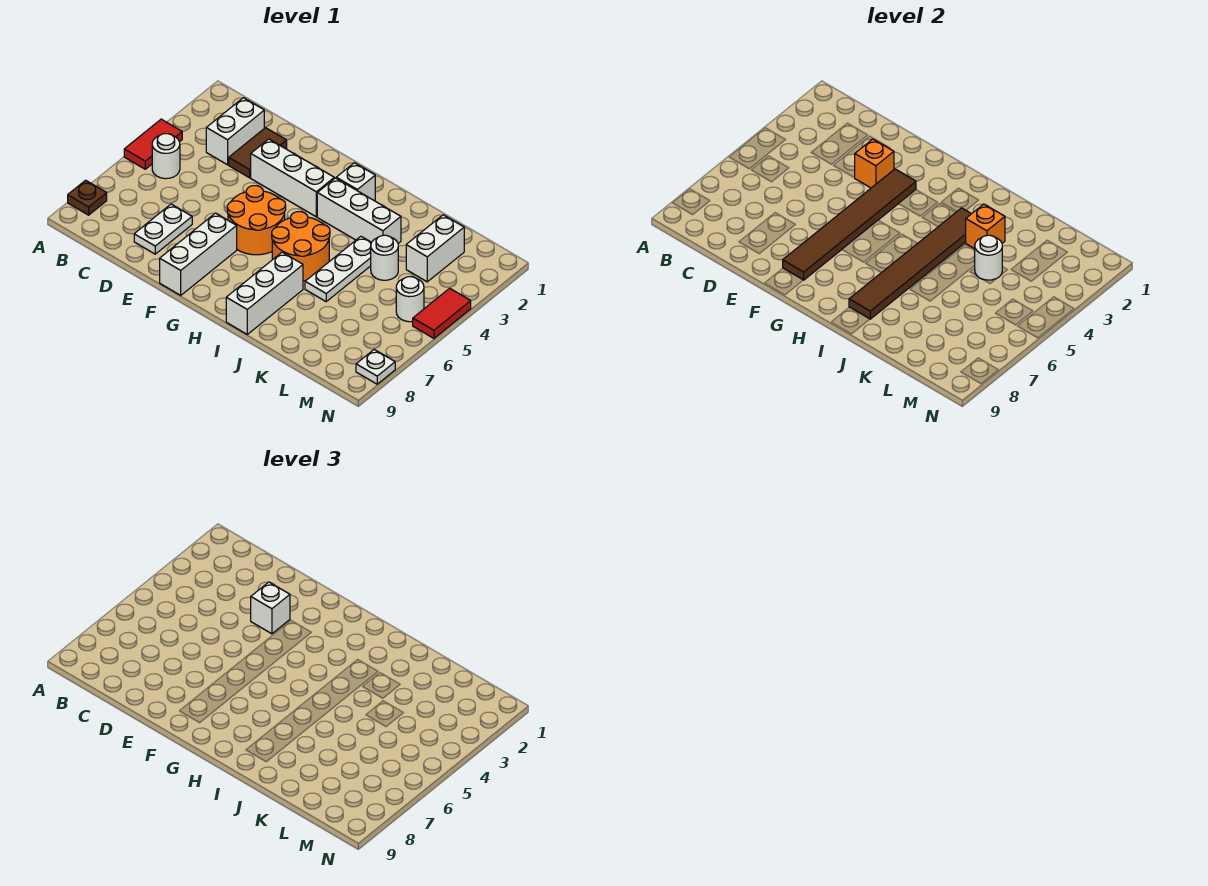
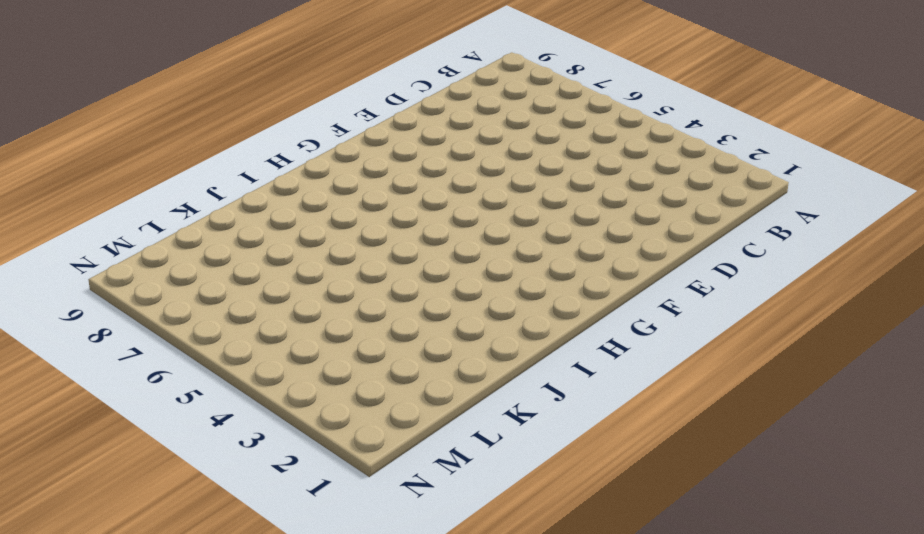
none -> red tile A4:A5 level 1
none -> brown plate A8 level 1
none -> white round brick B5 level 1

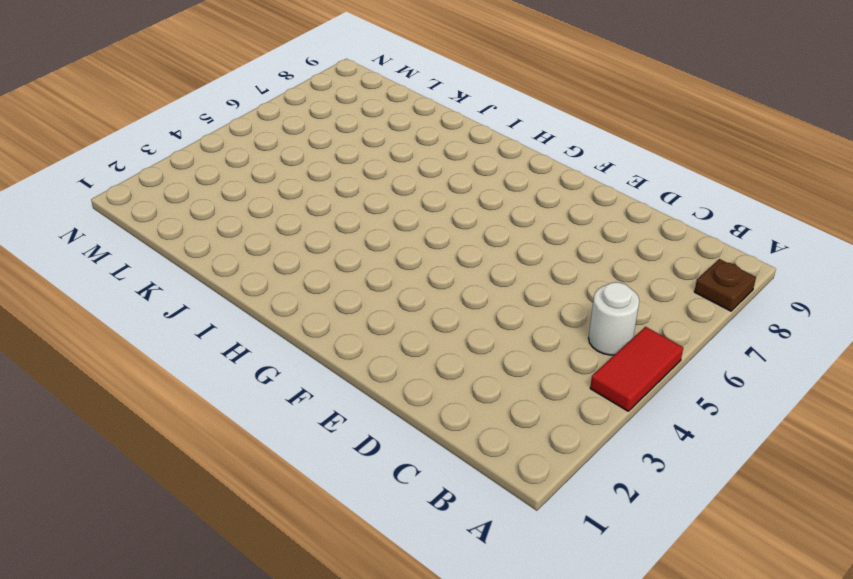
none -> white brick C2:C3 level 1
none -> brown tile D2:D3 level 1
none -> white plate D7:D8 level 1

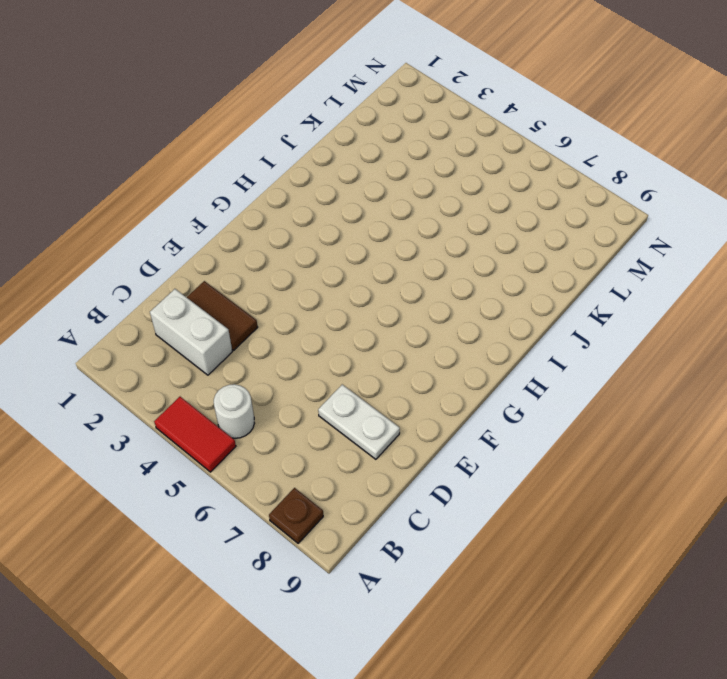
none -> white brick E3:G3 level 1
none -> orange round brick F5:G6 level 1
none -> white brick F7:F9 level 1

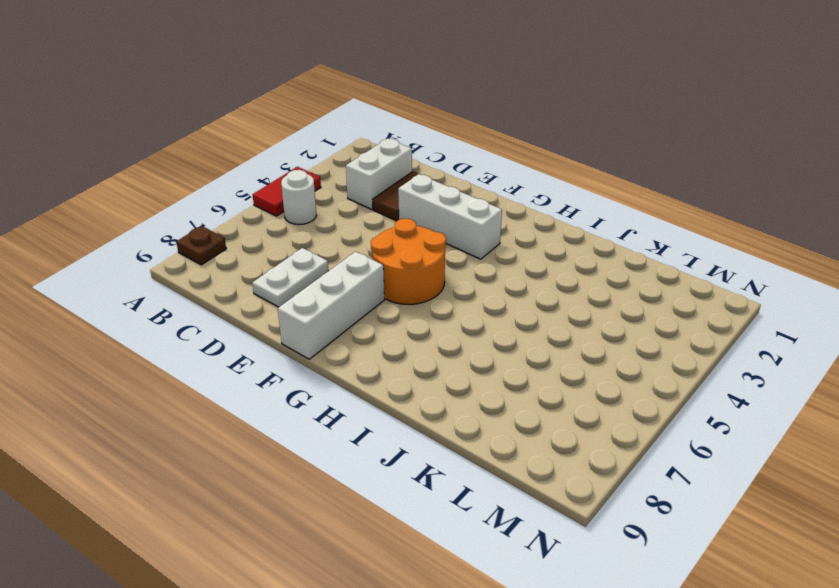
none -> white brick H2 level 1
none -> white brick H3:J3 level 1
none -> orange round brick H5:I6 level 1

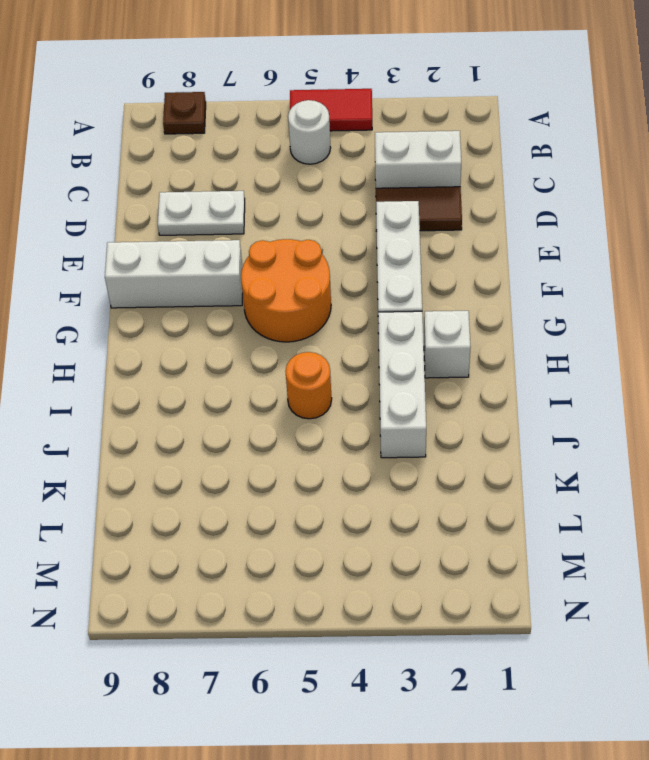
orange round brick I5 level 1 -> orange round brick H5:I6 level 1
none -> white brick I7:I9 level 1
none -> white plate J4:J6 level 1
none -> white round brick K4 level 1

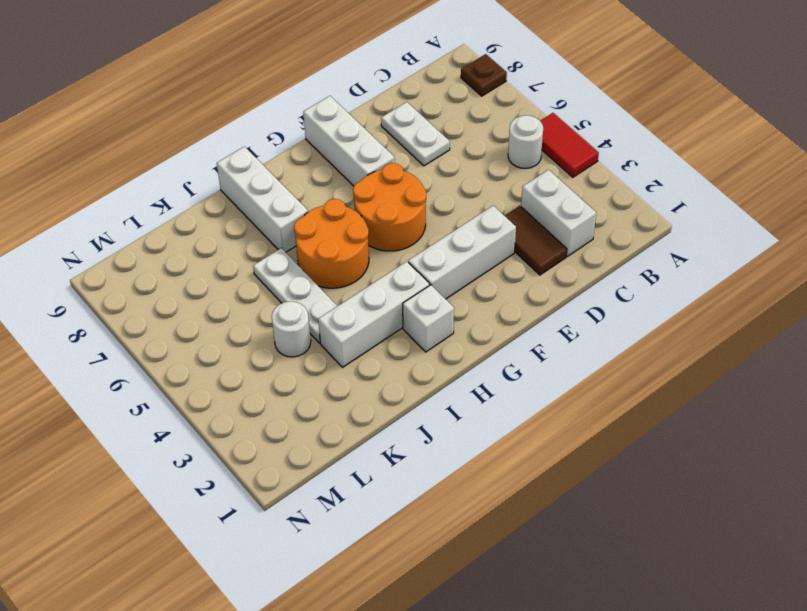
none -> white brick L2:L3 level 1
none -> white round brick M5 level 1
none -> red tile N4:N5 level 1

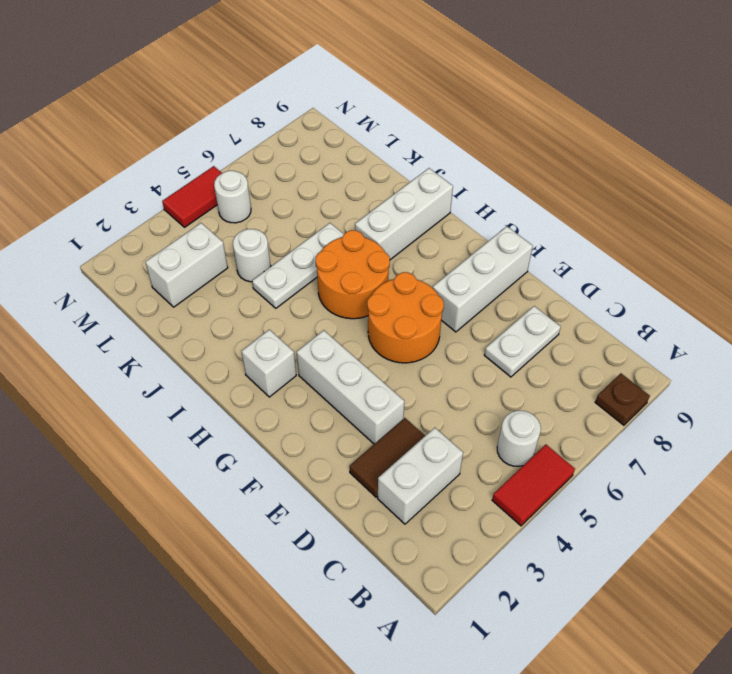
none -> white brick H3:J3 level 1
none -> white plate N8 level 1
none -> orange brick E3 level 2

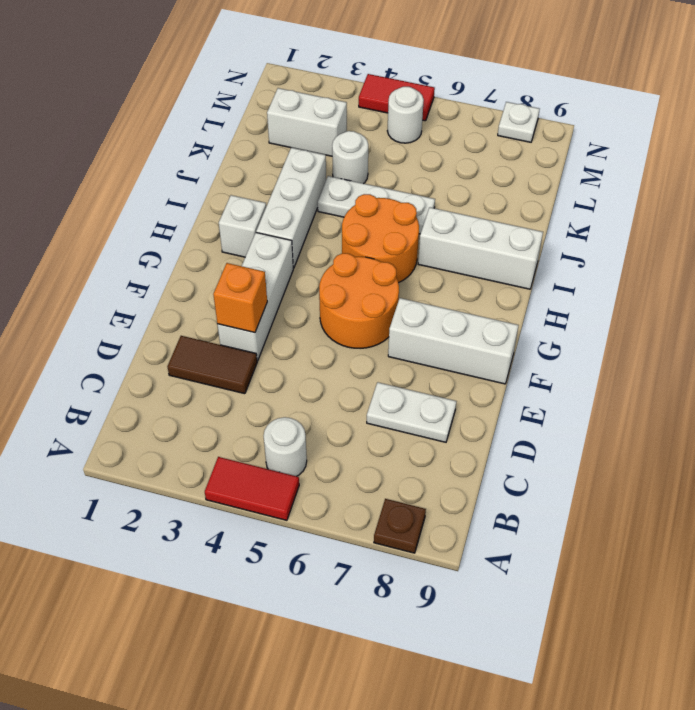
none -> white brick C2:C3 level 1
none -> brown tile F3:F8 level 2
none -> brown tile I3:I8 level 2

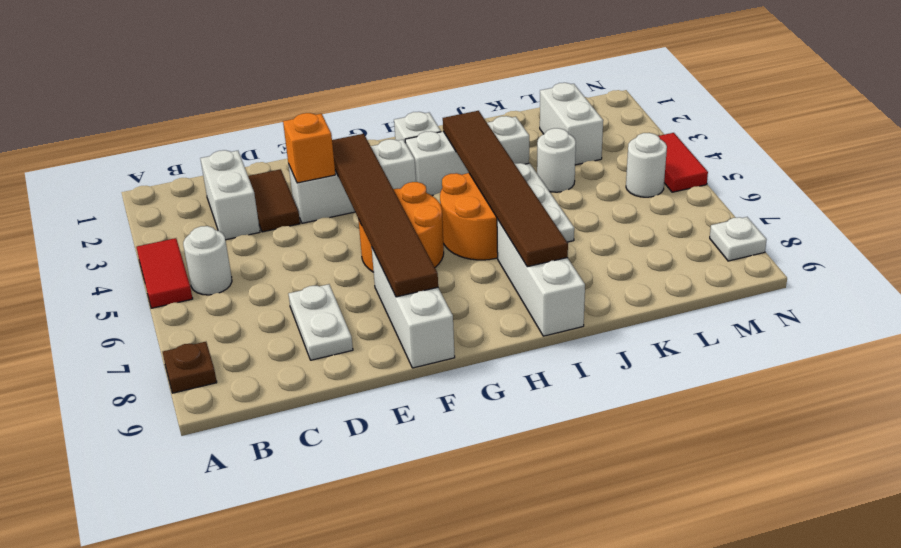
none -> orange brick J3 level 2
none -> white round brick K4 level 2
none -> white brick E3 level 3

